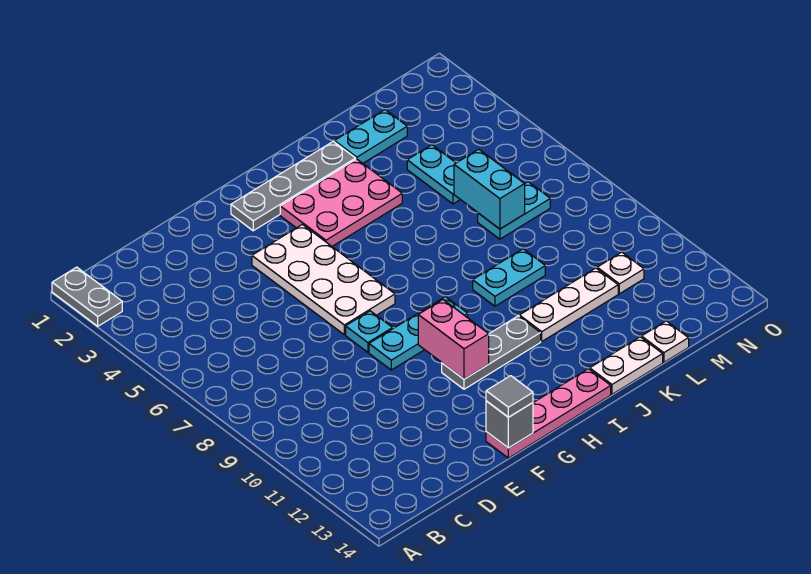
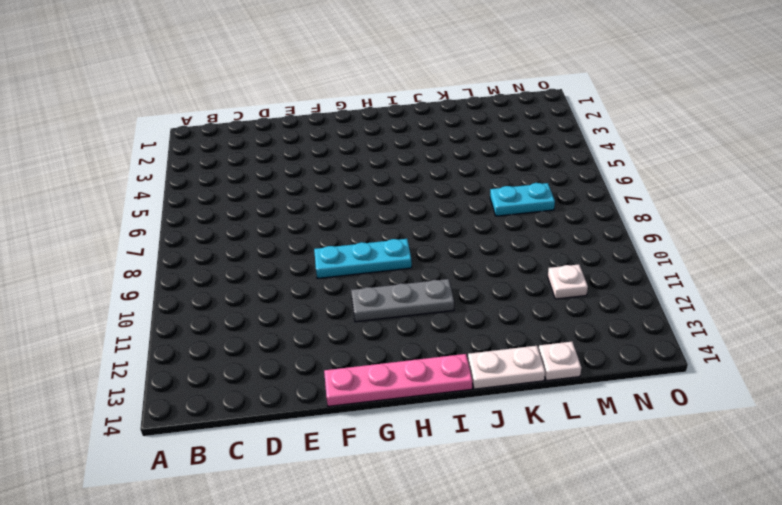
none -> grey plate A1:A2 level 1
none -> white plate F4:G7 level 1
none -> cyan plate F8 level 1

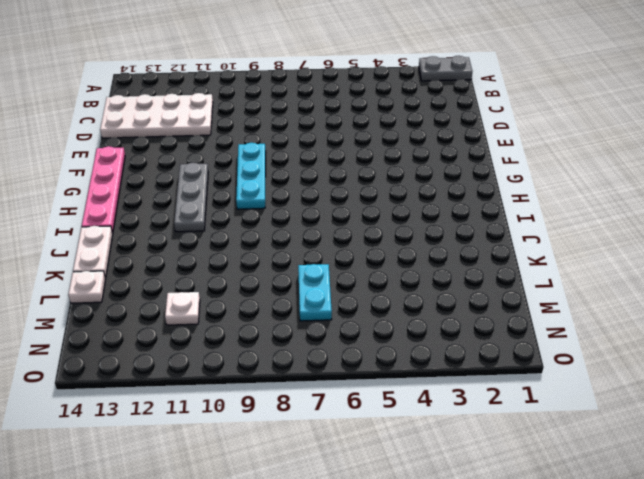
white plate C11:D14 level 1 -> white plate F4:G7 level 1
none -> cyan plate F8 level 1
none -> grey plate G2:J2 level 1
none -> pink plate H3:J4 level 1

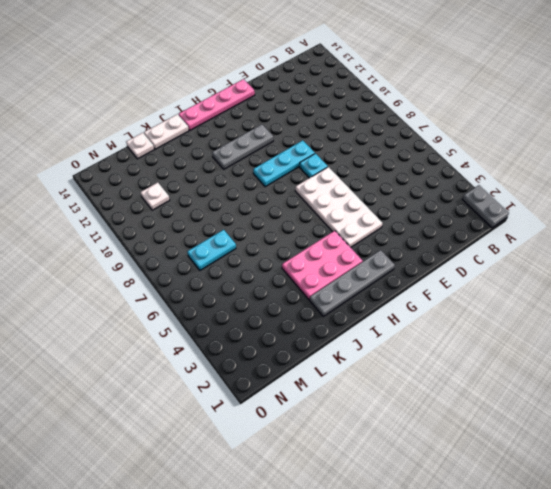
none -> cyan plate J9:K9 level 1
none -> white plate J11:L11 level 1
none -> cyan plate K2:L2 level 1

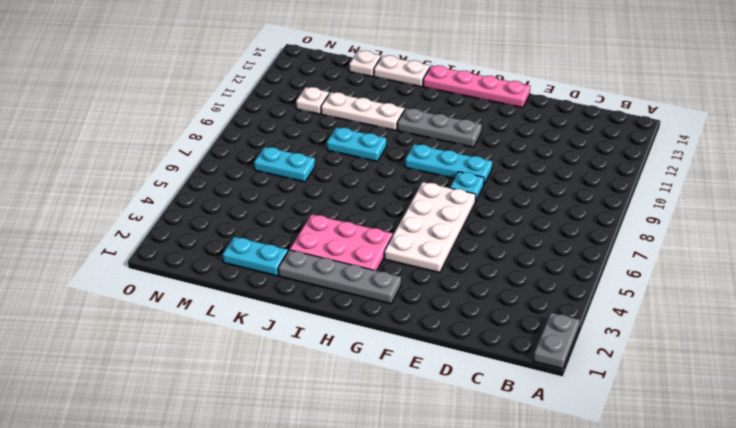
none -> cyan plate L4:L5 level 1
none -> grey brick F14 level 2
none -> pink brick G10:G11 level 2

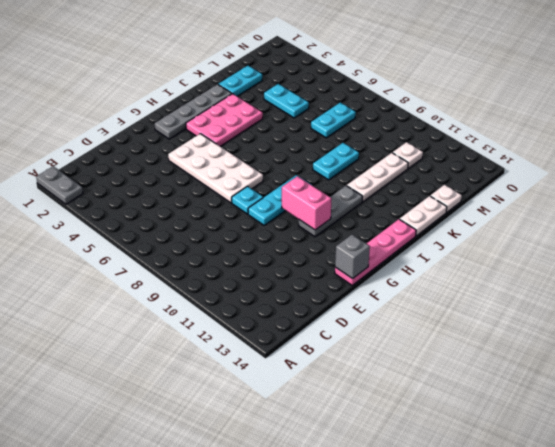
none -> cyan brick L6:L7 level 2
none -> grey tile F14 level 3

